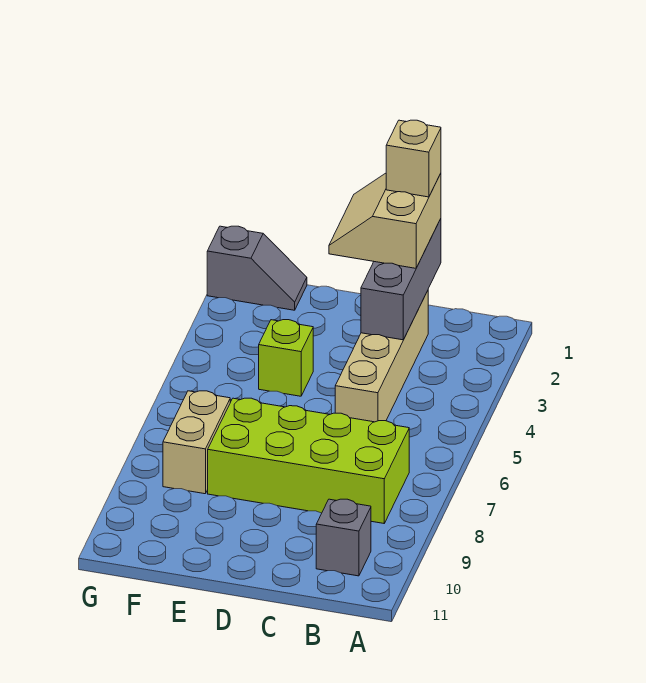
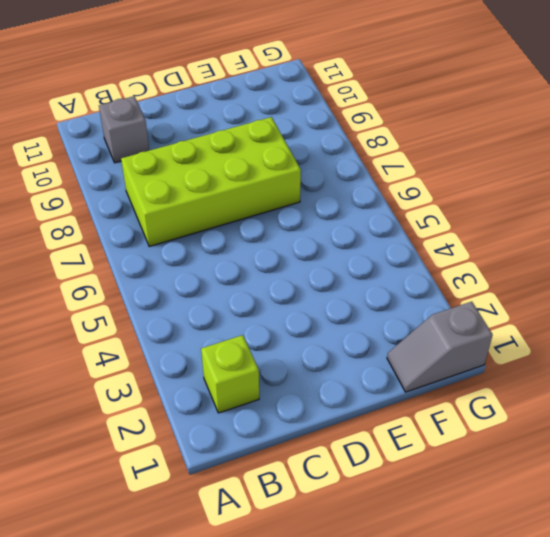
lime brick B2 level 1 -> lime brick E4 level 1
none -> tan brick C2:C5 level 1
none -> tan brick F7:F8 level 1

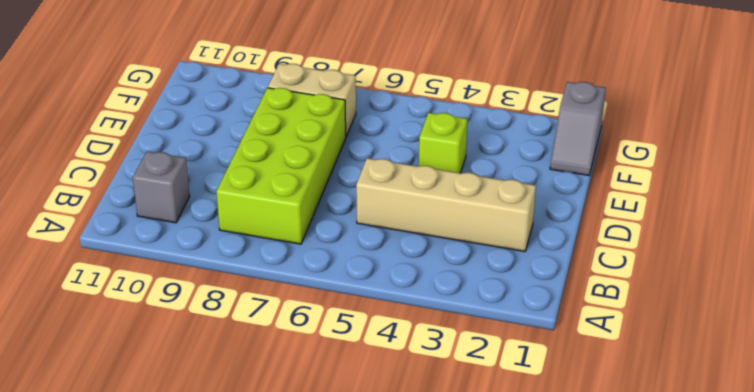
none -> grey brick C1:C3 level 2
none -> tan slope C1:D2 level 3 top C

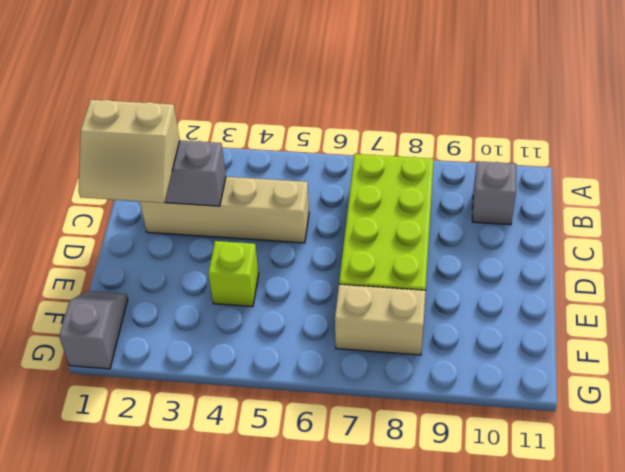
none -> tan brick C1 level 4

